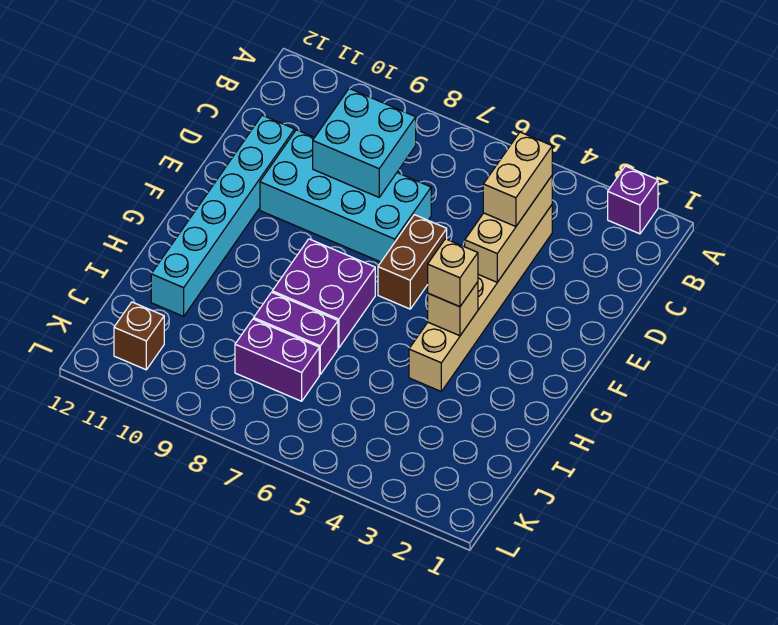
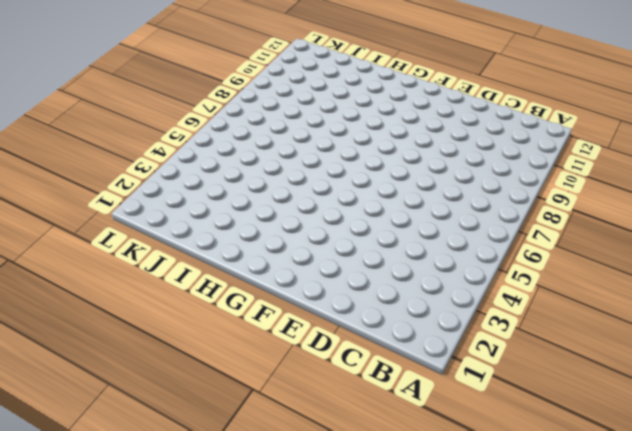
none -> purple brick A2 level 1
none -> tan brick C4:H4 level 1
none -> cyan brick D7:E10 level 1

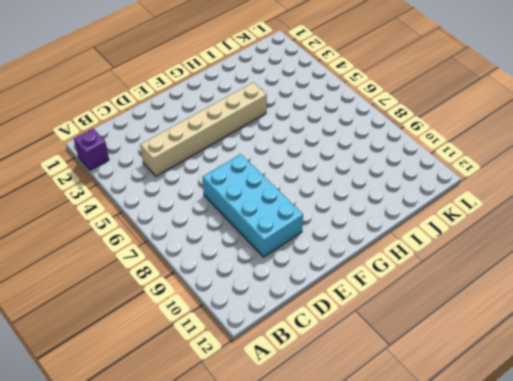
none -> cyan brick D11:I11 level 1
none -> brown brick E6:F6 level 1
none -> purple brick G7:H8 level 1

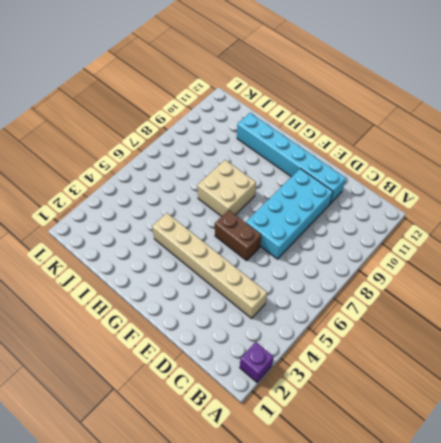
tan brick G7:H8 level 1 -> purple brick G7:H8 level 1
none -> purple brick I7:I8 level 1
none -> purple brick J7:J8 level 1
none -> brown brick K11 level 1

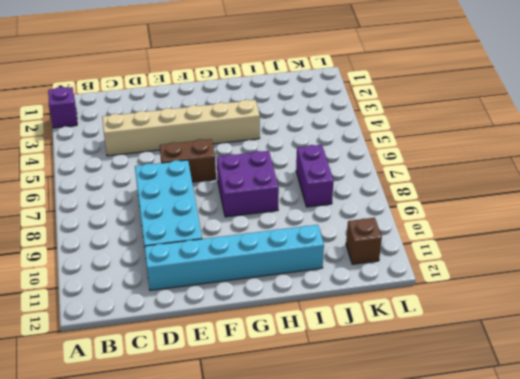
none -> purple brick I7:I8 level 1
none -> tan brick C4:E4 level 2
none -> cyan brick C8:D9 level 2

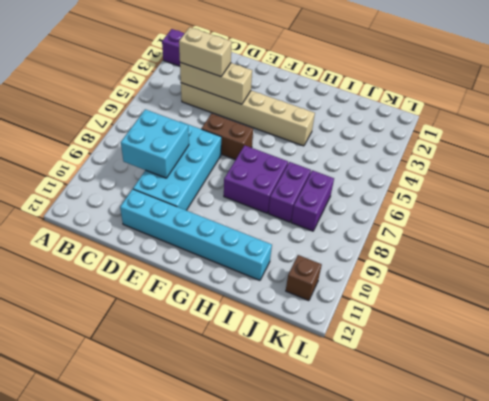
none -> tan brick G4 level 2
none -> tan brick G4 level 3

